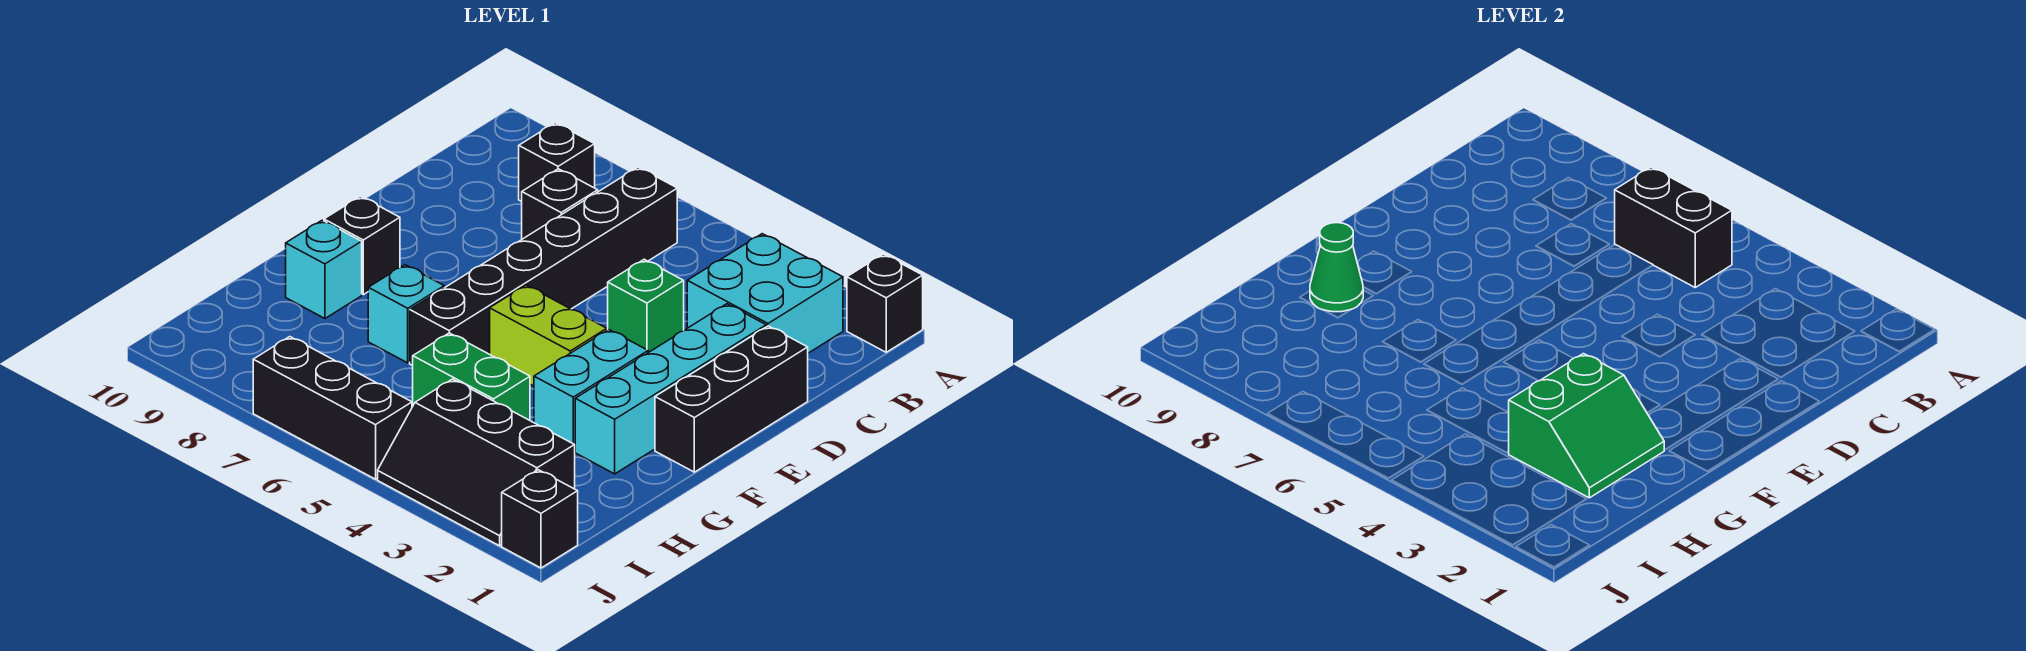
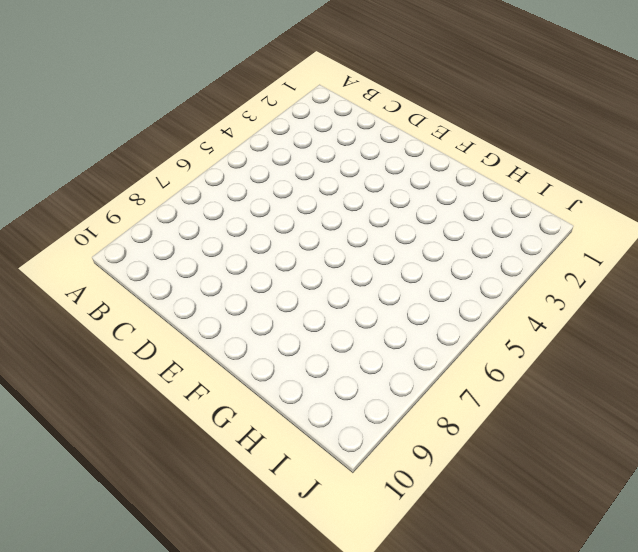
none -> black brick A1 level 1
none -> cyan brick B2:C3 level 1
none -> black brick B6:G6 level 1

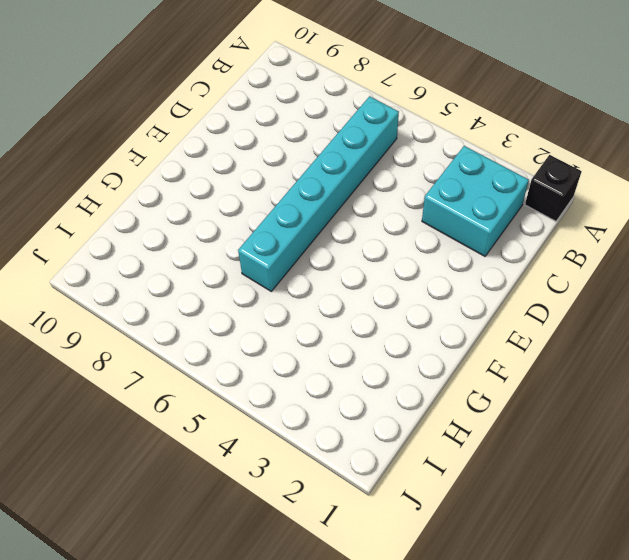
cyan brick B6:G6 level 1 -> black brick B6:G6 level 1
none -> black brick B8 level 1
none -> black brick C7 level 1
none -> black brick D1:F1 level 1

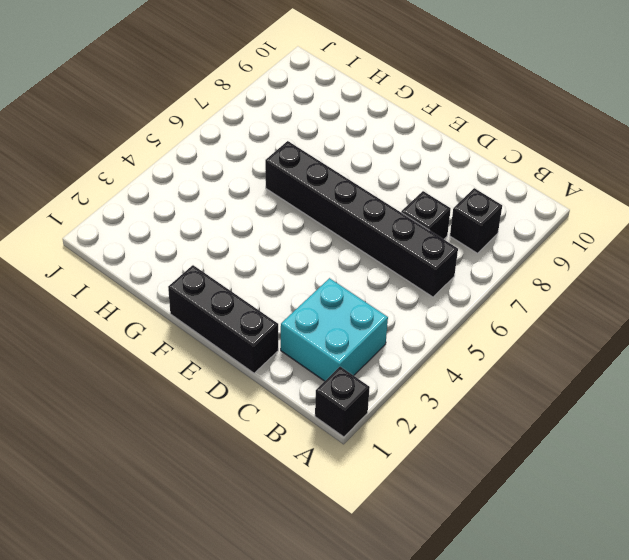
none -> cyan brick D2:G2 level 1
none -> green brick D4 level 1
none -> cyan brick F3:G3 level 1

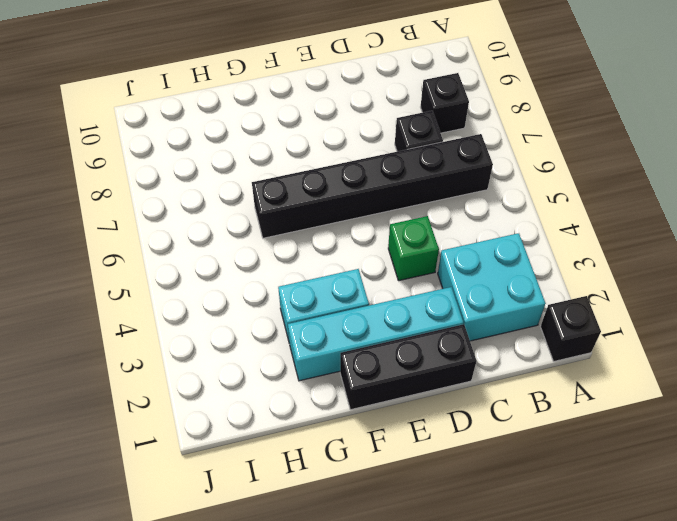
none -> lime brick F4:F5 level 1
none -> black brick F9 level 1
none -> cyan brick G7 level 1

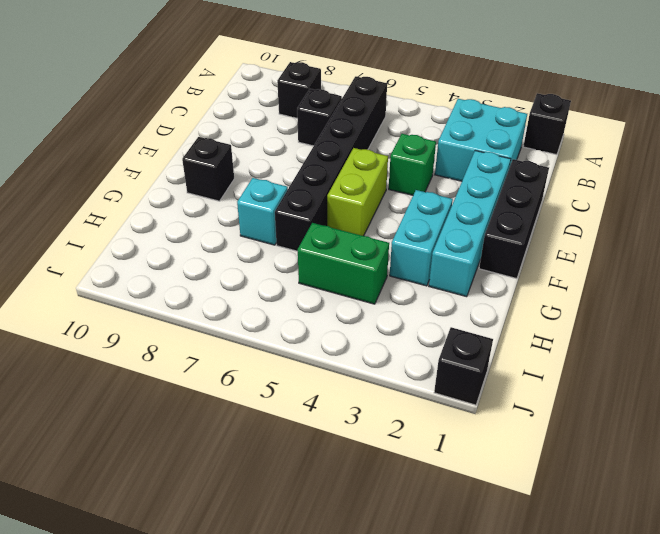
lime brick E5:F5 level 1 -> lime brick F4:F5 level 1
none -> cyan brick G9 level 1
none -> black slope I2:J4 level 1 top I
none -> black brick J5:J7 level 1

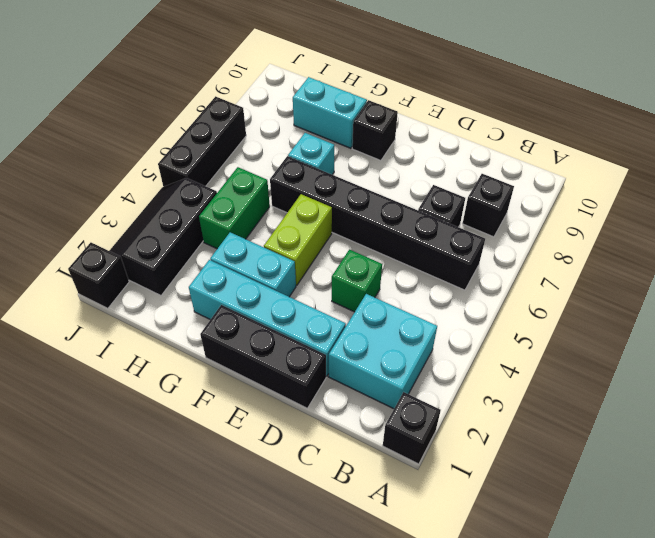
cyan brick G9:H9 level 1 -> cyan brick G9 level 1
none -> black brick B5:B6 level 2
none -> green slope G2:H3 level 2 top 3
none -> green cone G9 level 2

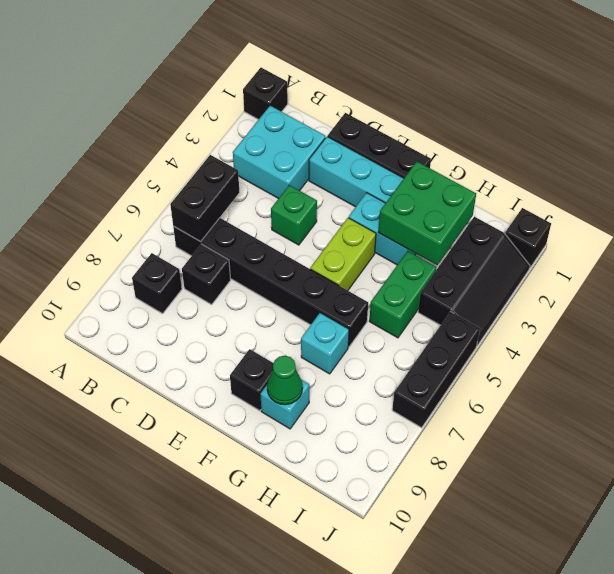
green brick G2:H3 level 2 -> green slope G2:H3 level 2 top 3

